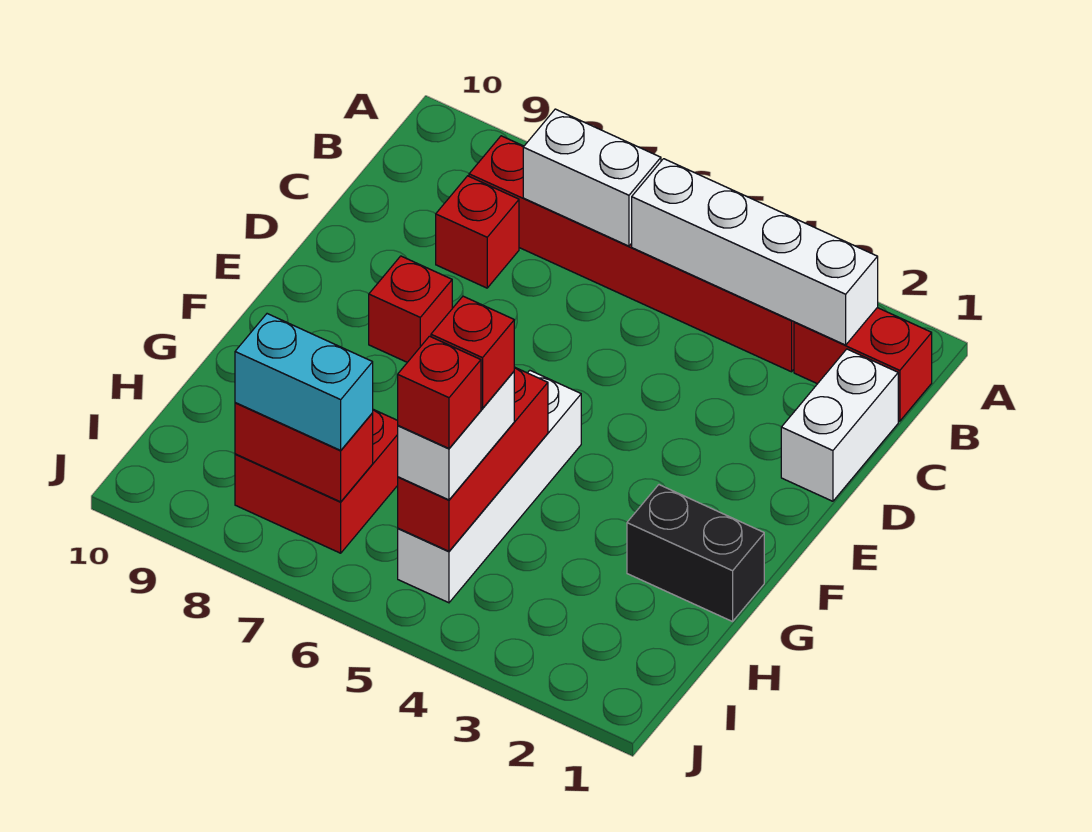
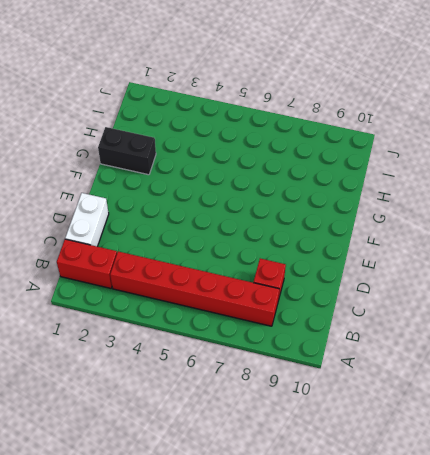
none -> red brick E8 level 1
none -> white brick F5:I5 level 1
none -> red brick H7:I8 level 1

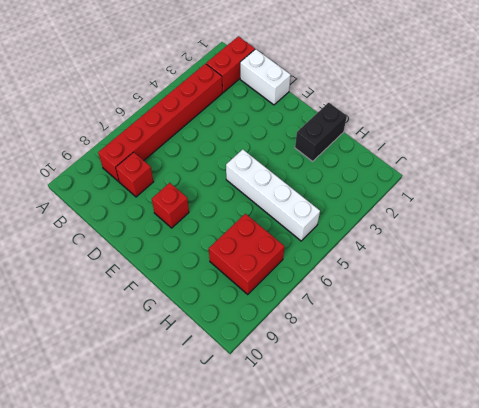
none -> white brick B2:B5 level 2
none -> white brick B6:B7 level 2
none -> red brick G5:I5 level 2

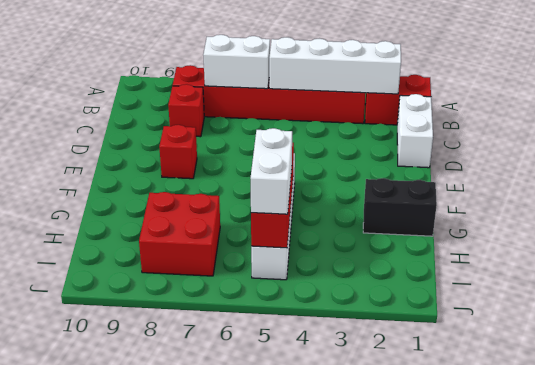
none -> red brick I7:I8 level 2
none -> cyan brick I7:I8 level 3
none -> red brick H5 level 4

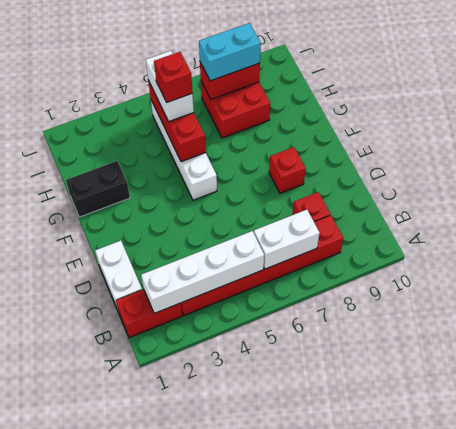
none -> red brick I5 level 4

